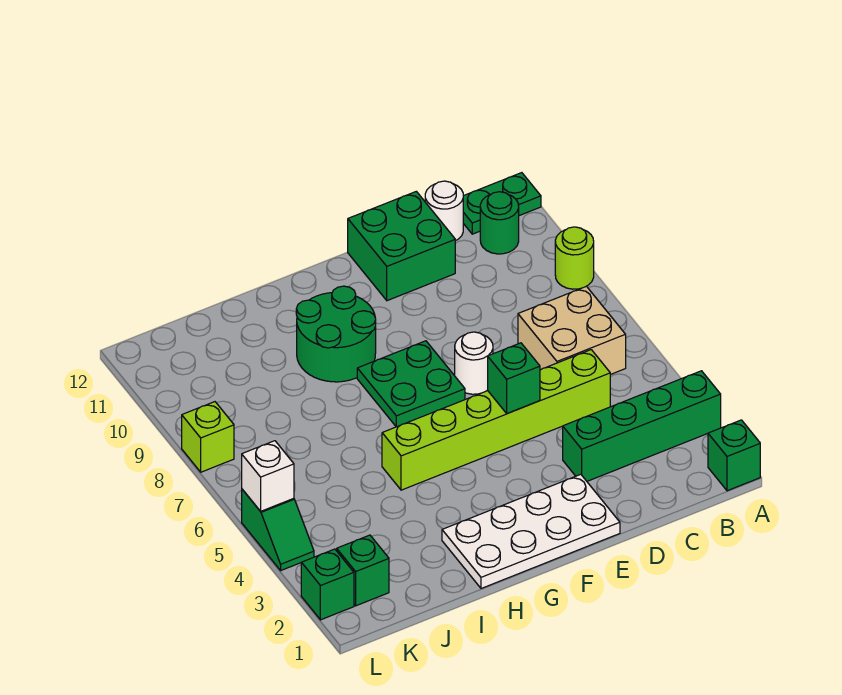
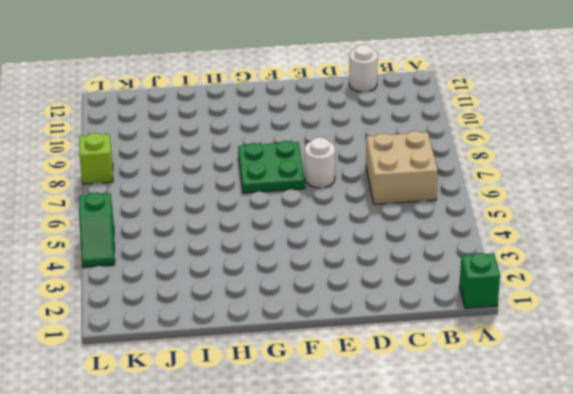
none -> green brick A3:D3 level 1
none -> lime round brick A9 level 1
none -> green plate A12:B12 level 1

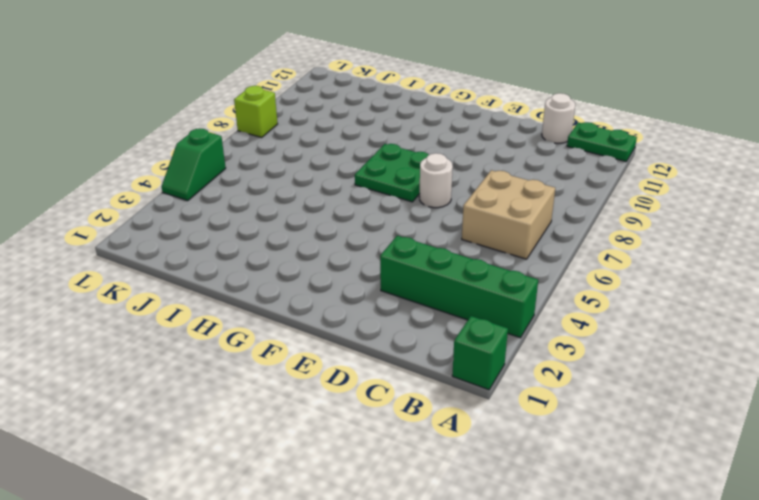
none -> lime round brick A9 level 1
none -> green round brick B11 level 1
none -> lime brick C5:H5 level 1

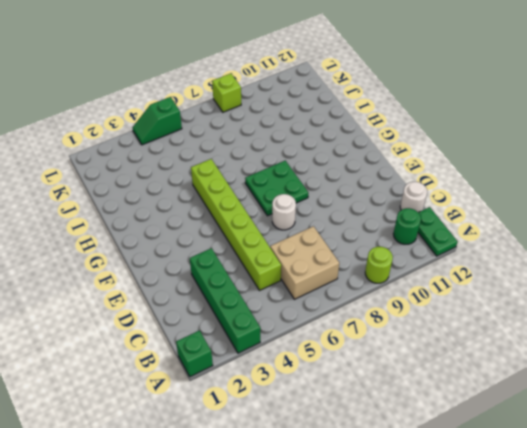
none -> green brick D11:E12 level 1
none -> white plate E1:H2 level 1
none -> green round brick G9:H10 level 1

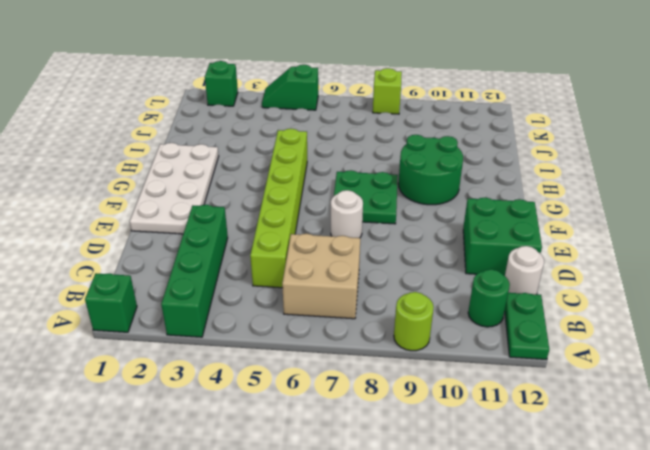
none -> green brick K2 level 1
none -> green brick E5 level 2
none -> white brick L5 level 2

